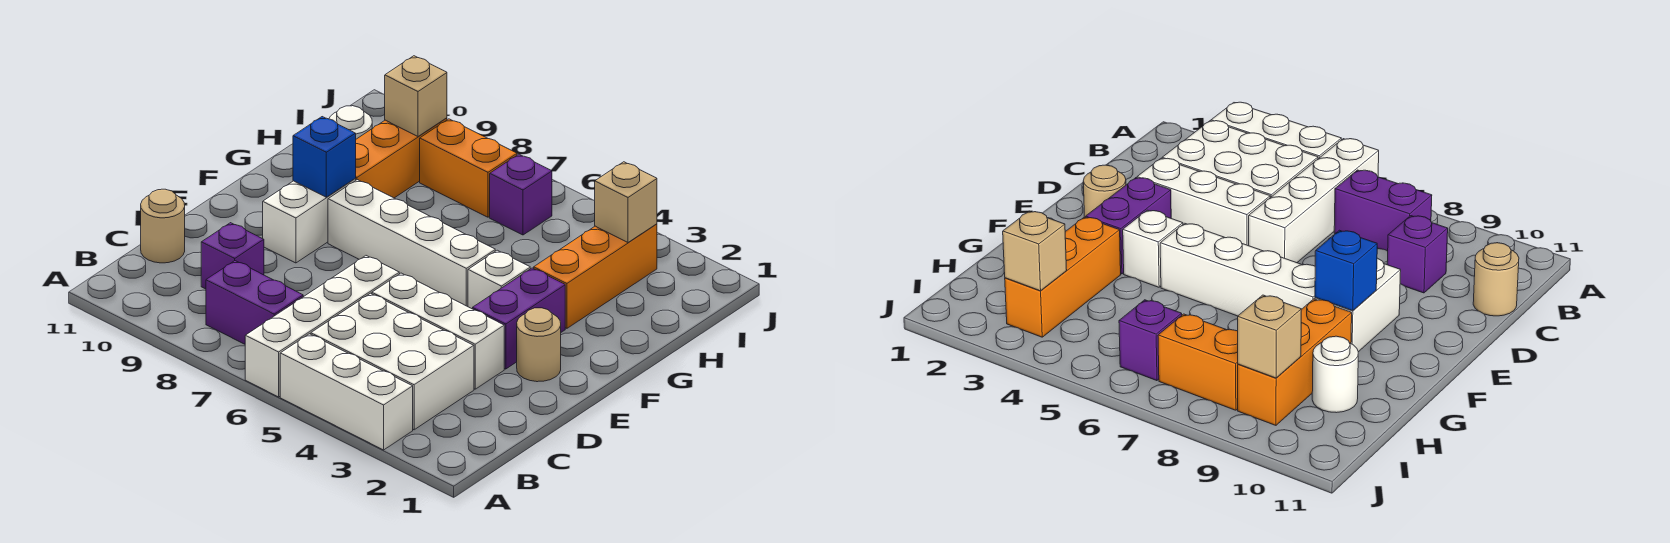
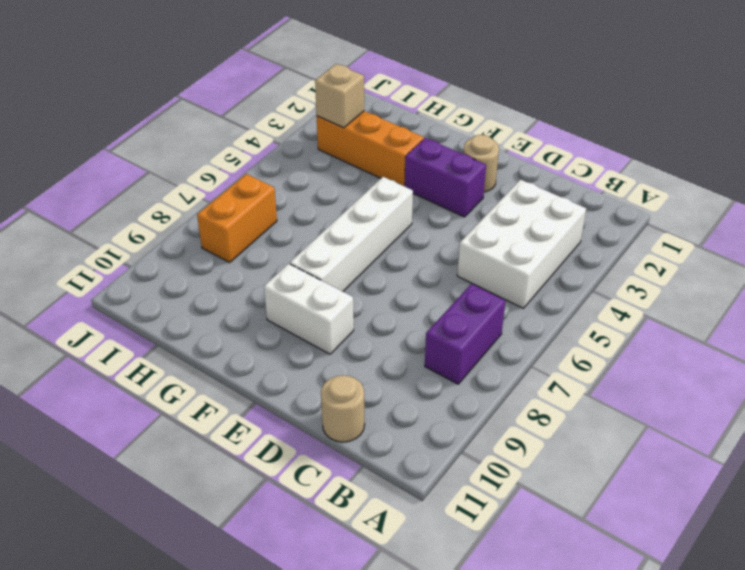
none -> white brick A3:A5 level 1
none -> white brick A6:D6 level 1
none -> purple brick C9 level 1

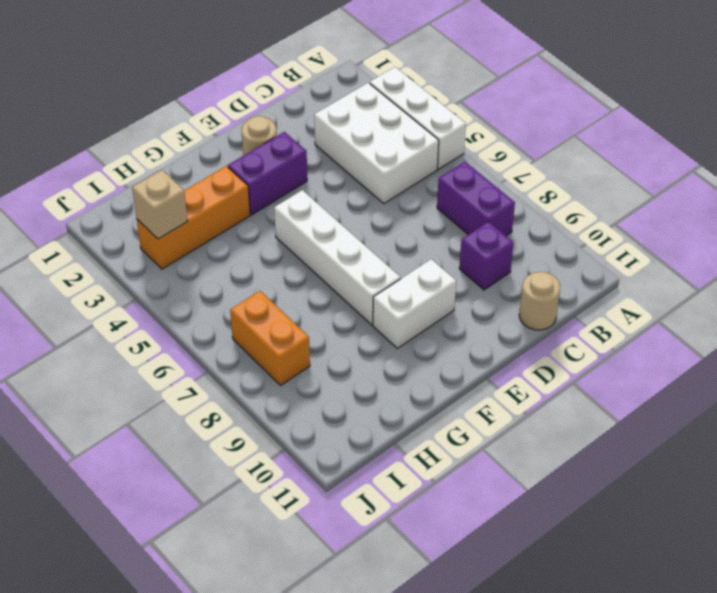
none -> white brick A6:D6 level 1
none -> white brick D3:D5 level 1
none -> white brick F4 level 1

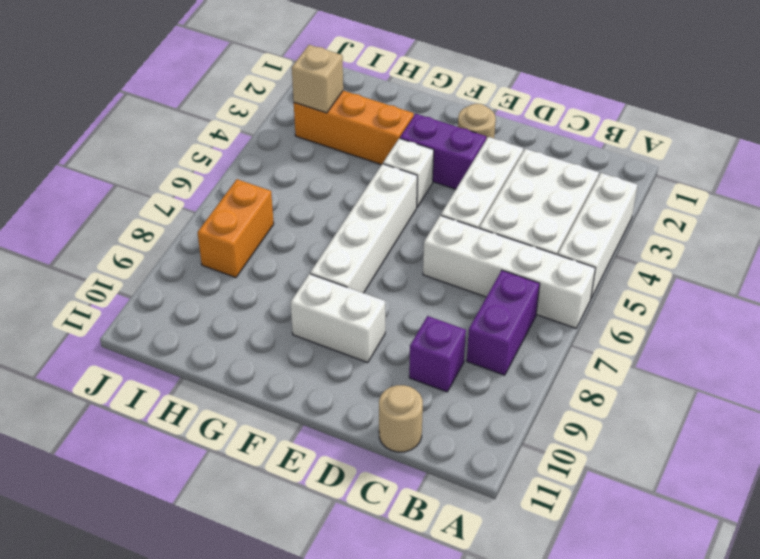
none -> orange brick G9:I9 level 1
none -> white round brick H10 level 1
none -> purple brick I6 level 1

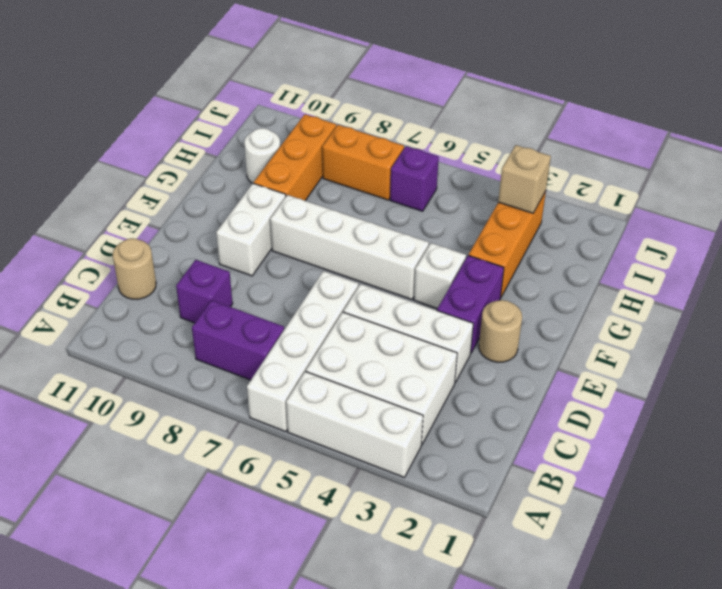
none -> blue brick F9 level 2
none -> tan brick I9 level 2

